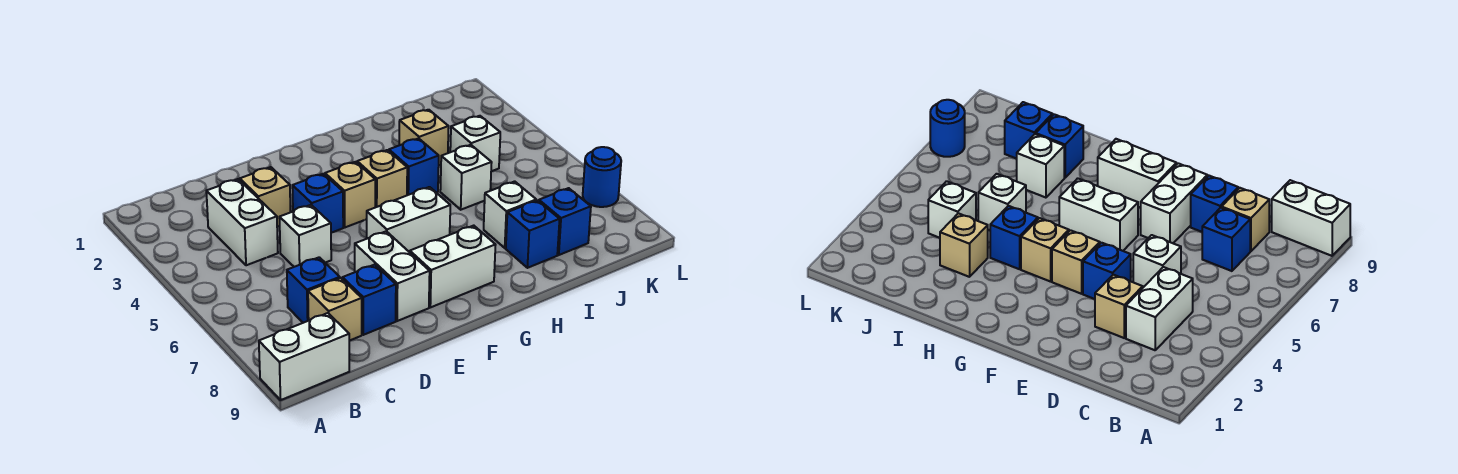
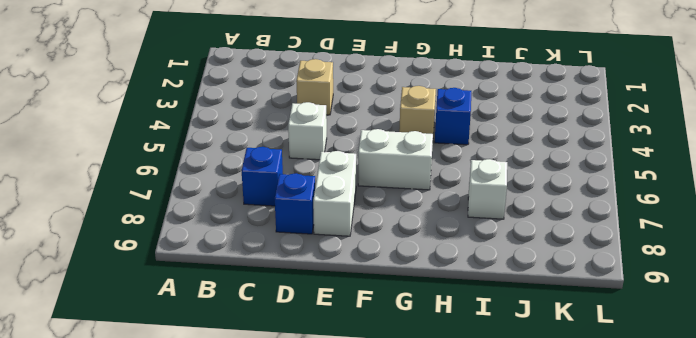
none -> white brick A9:B9 level 1
none -> white brick C3:C4 level 1
none -> tan brick C8 level 1

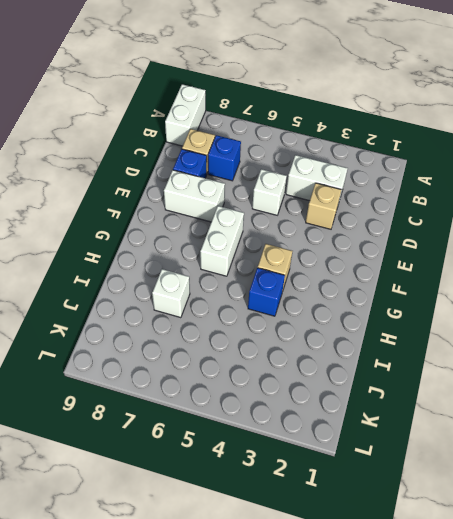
none -> blue brick E4 level 1
none -> tan brick F4 level 1
none -> white brick F8:G8 level 1

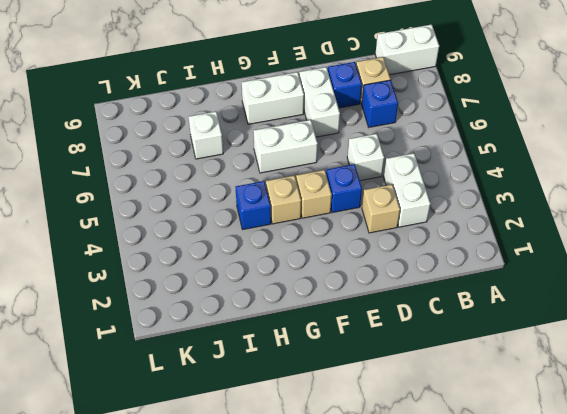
none -> tan brick I3 level 1
none -> white brick I5 level 1
none -> blue brick I8 level 1

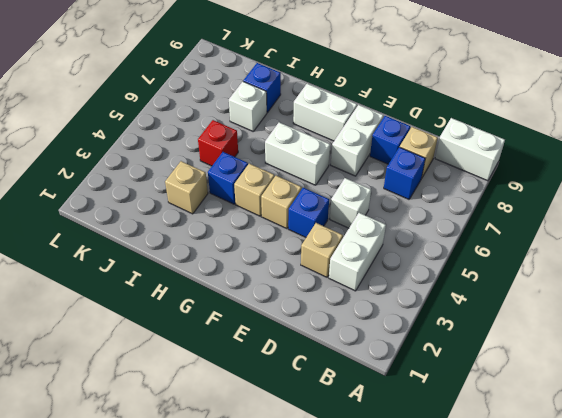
red brick I5 level 1 -> white brick I5 level 1
none -> white brick J4 level 1
none -> blue brick J8 level 1
none -> blue round brick L7 level 1

